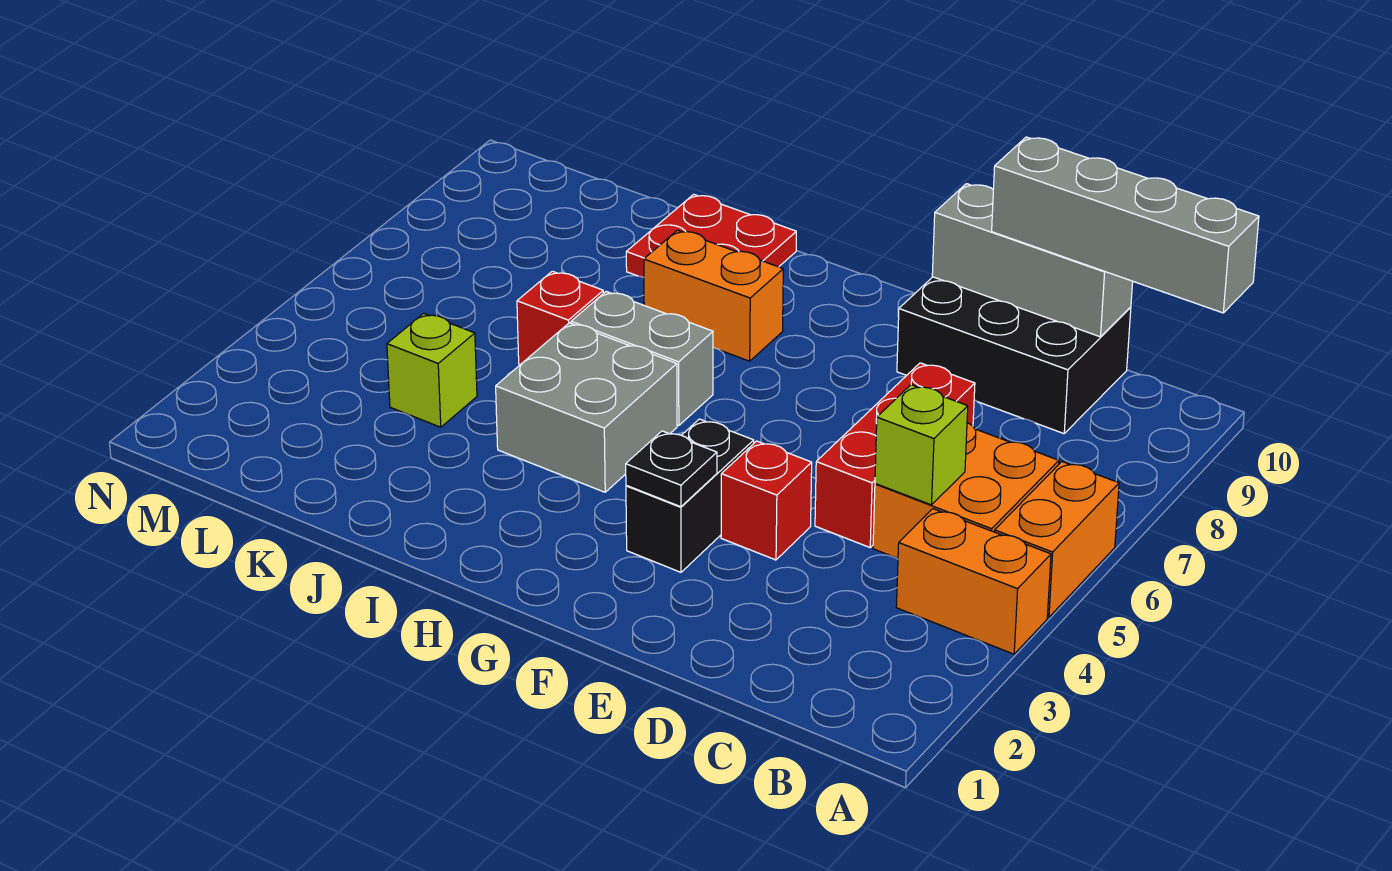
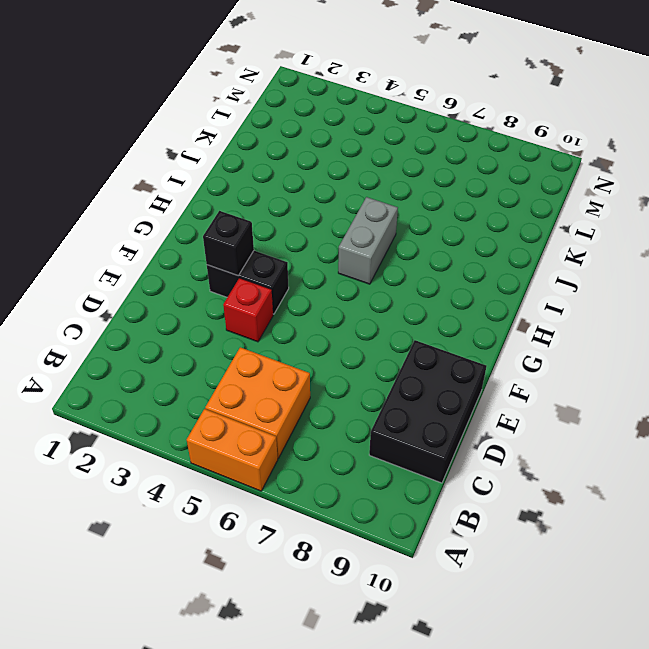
black brick F3 level 2 -> black plate F3 level 2
none -> orange brick A4:B4 level 1
none -> red brick D5:D7 level 1
none -> grey brick H4:I5 level 1

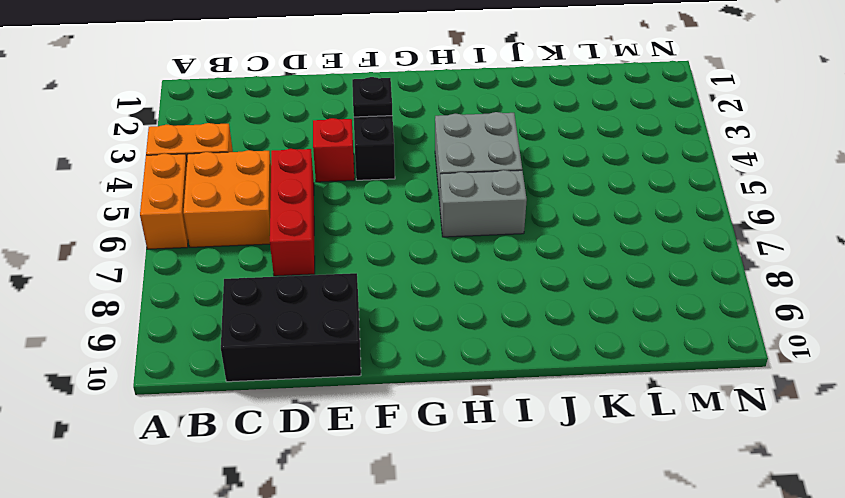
none -> orange brick H8:I8 level 1
none -> red plate I9:J10 level 1
none -> red brick J6 level 1

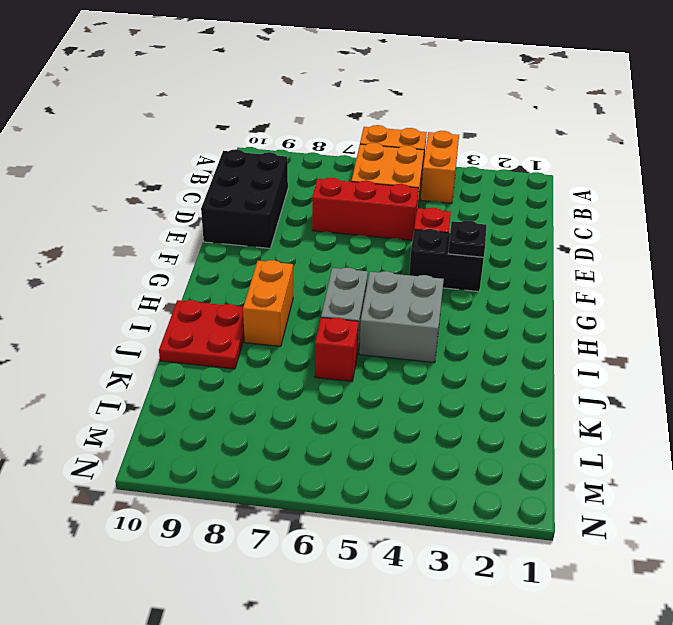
none -> lime brick K4 level 1
none -> lime brick C5 level 2
none -> grey brick C10:E10 level 2

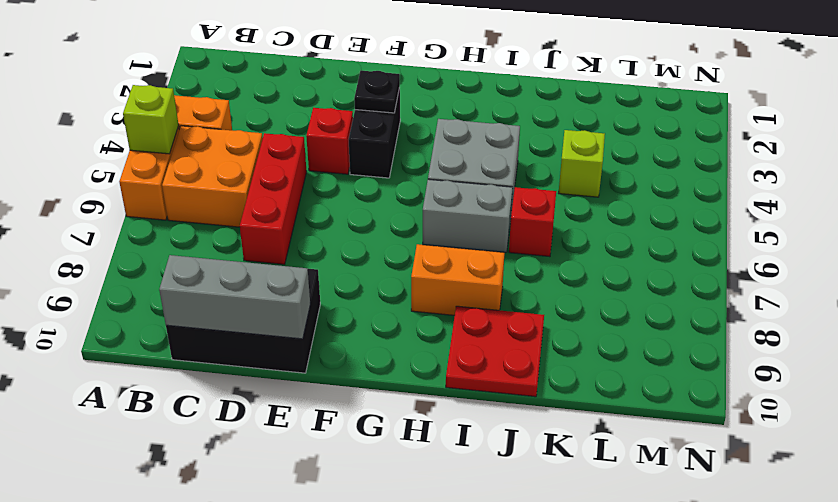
lime brick A5 level 2 -> lime brick C5 level 2
none -> grey brick A10:D10 level 3

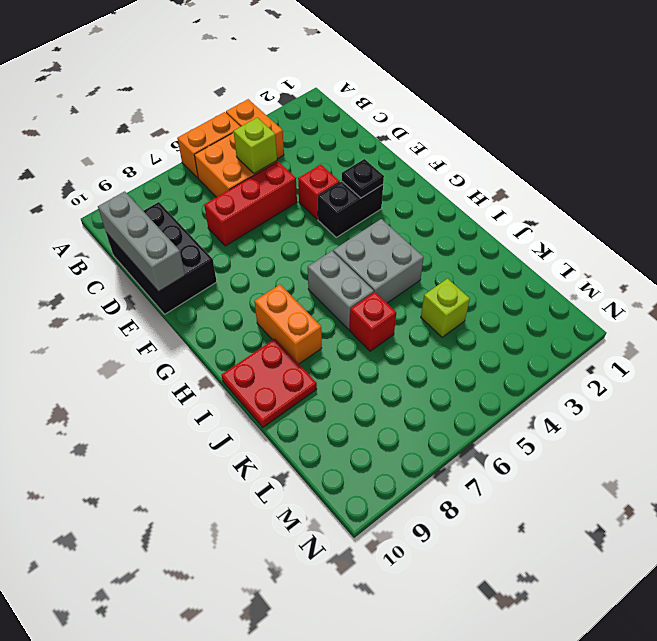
none -> grey brick A10:D10 level 3

